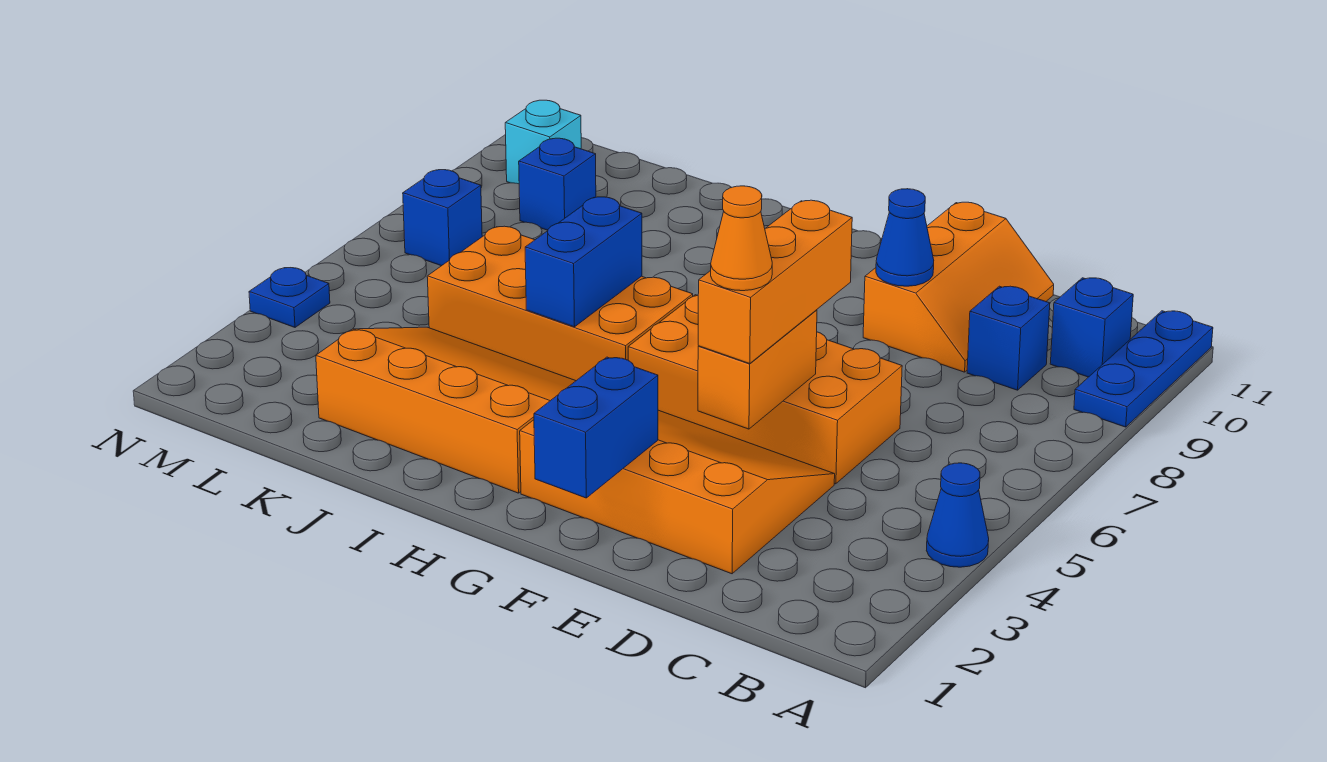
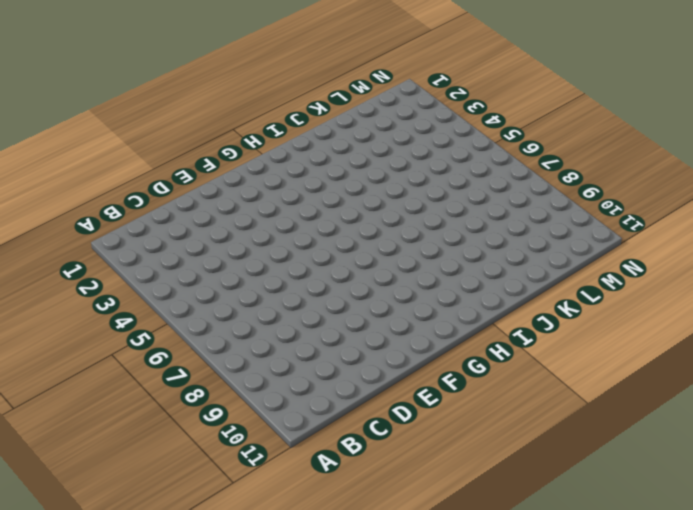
none -> blue cone A4 level 1
none -> blue plate A9:A11 level 1
none -> blue brick B10 level 1

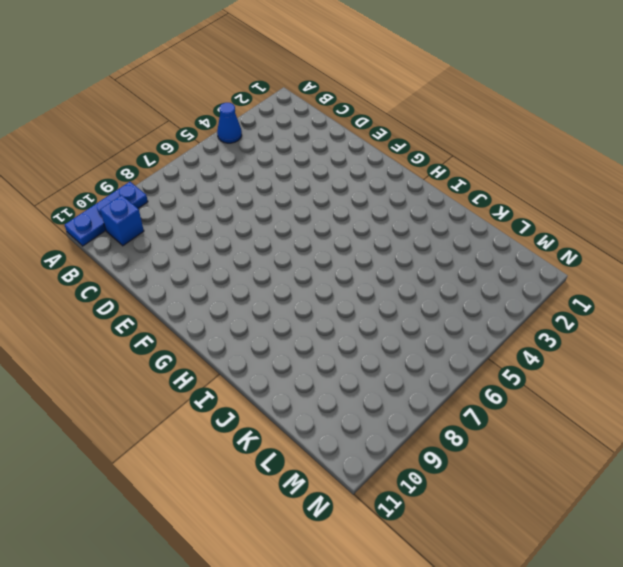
none -> blue brick C9 level 1
none -> orange slope D2:G4 level 1 top 2
none -> orange brick D5:G6 level 1

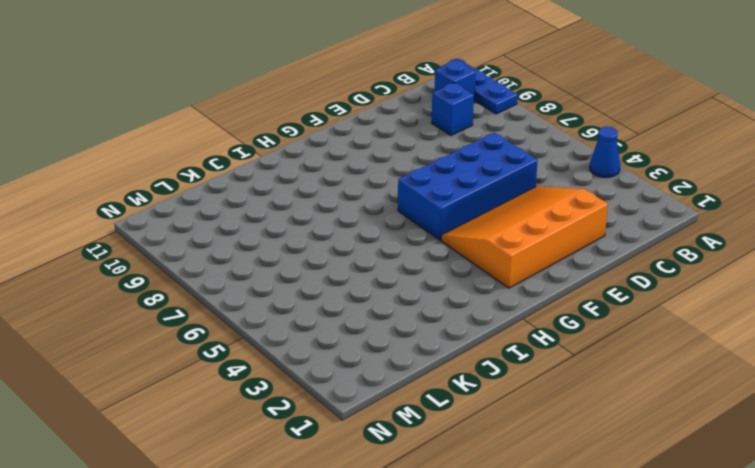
blue brick D5:G6 level 1 -> orange brick D5:G6 level 1
none -> orange slope D9:E11 level 1 top E
none -> orange slope H2:K4 level 1 top 2
none -> orange brick H5:K6 level 1

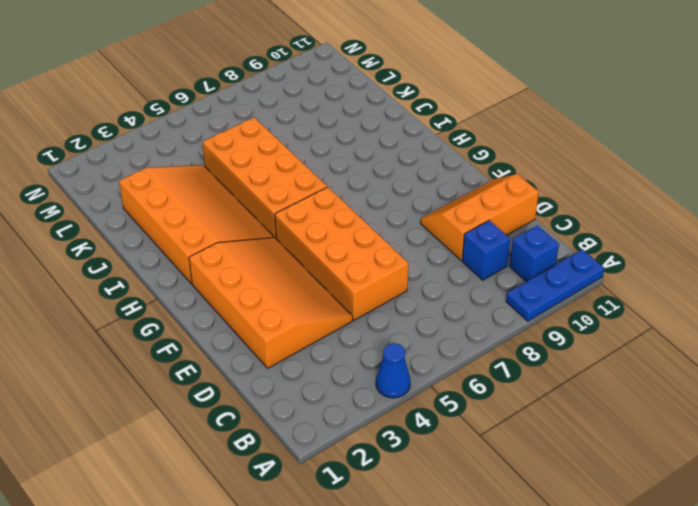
orange slope D9:E11 level 1 top D -> orange slope D9:E11 level 1 top E
none -> blue brick L9 level 1
none -> blue brick M7 level 1
none -> cyan brick M10 level 1

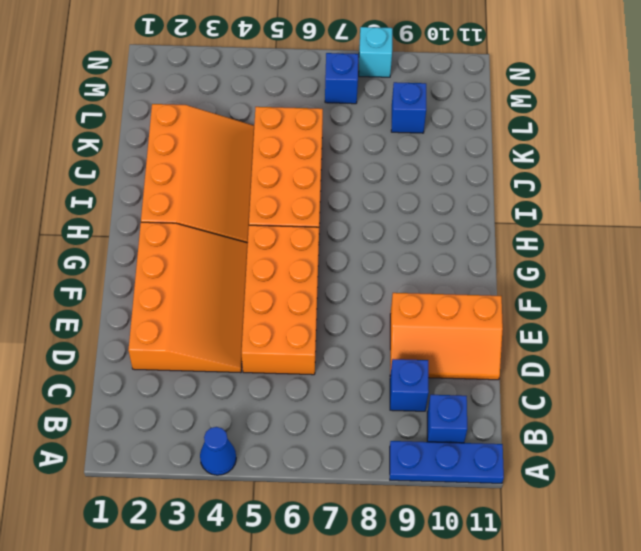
cyan brick N8 level 1 -> cyan brick M10 level 1
none -> blue plate N4 level 1
none -> orange brick E4:E5 level 2
none -> blue cone E9 level 2

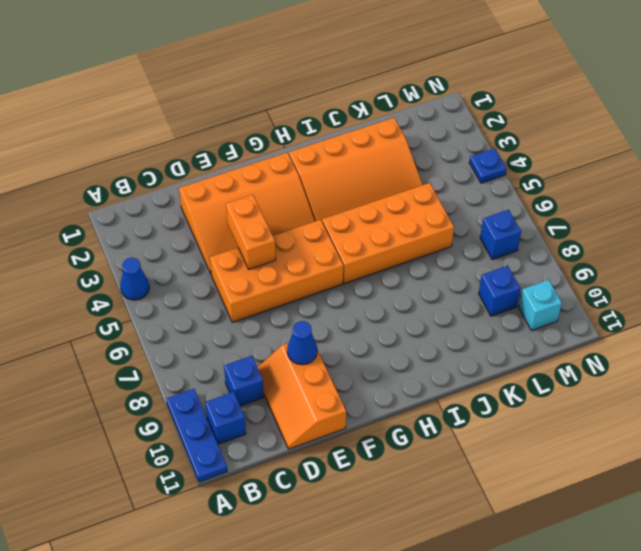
none -> blue brick F1:F2 level 2
none -> blue brick I5:I6 level 2
none -> orange brick E4:E6 level 3

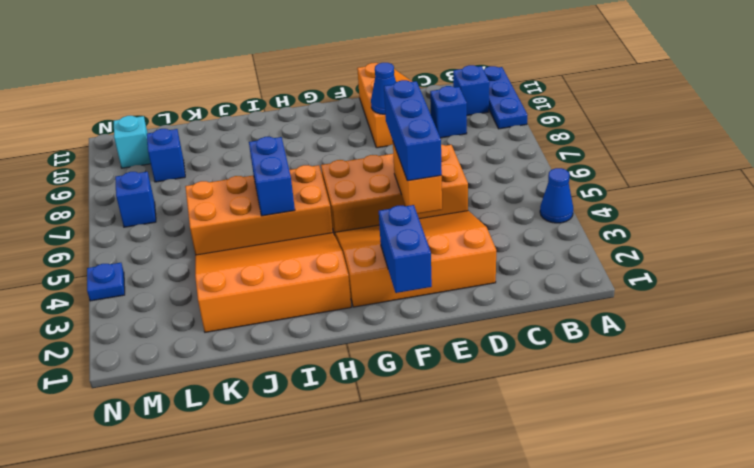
blue brick E4:E6 level 3 -> orange brick E4:E6 level 3
none -> orange cone E4 level 4

